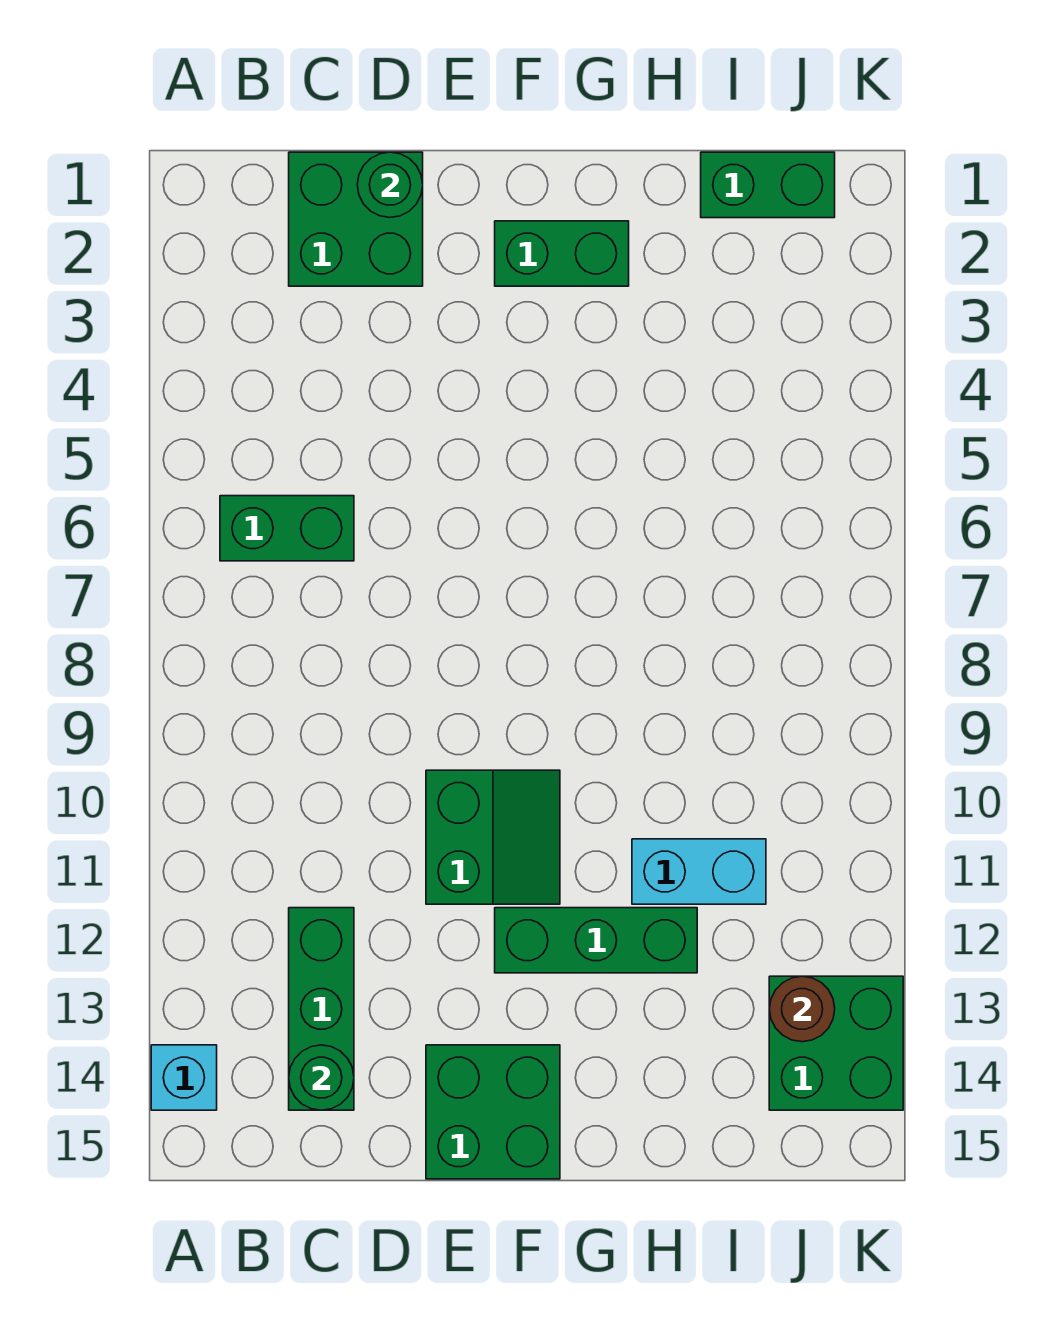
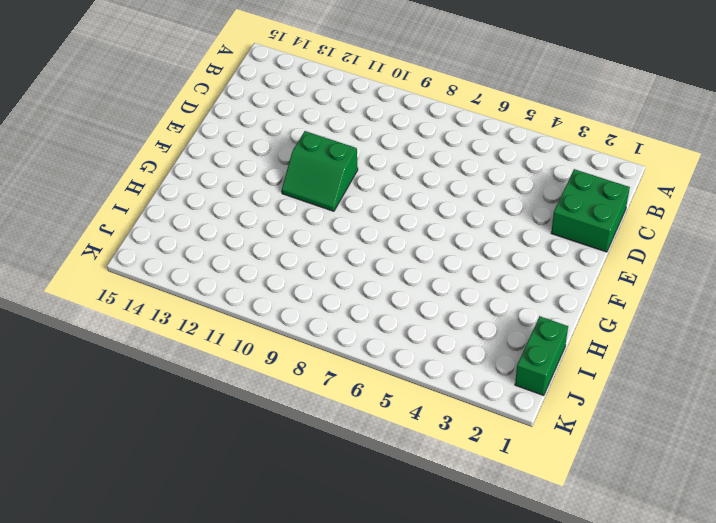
none -> cyan brick A14 level 1
none -> green brick B6:C6 level 1
none -> green brick C12:C14 level 1

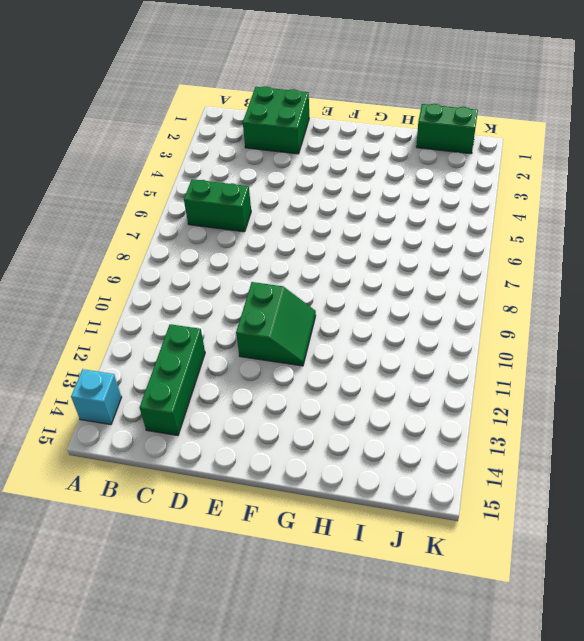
none -> green brick E14:F15 level 1
none -> green brick F2:G2 level 1
none -> green brick F12:H12 level 1

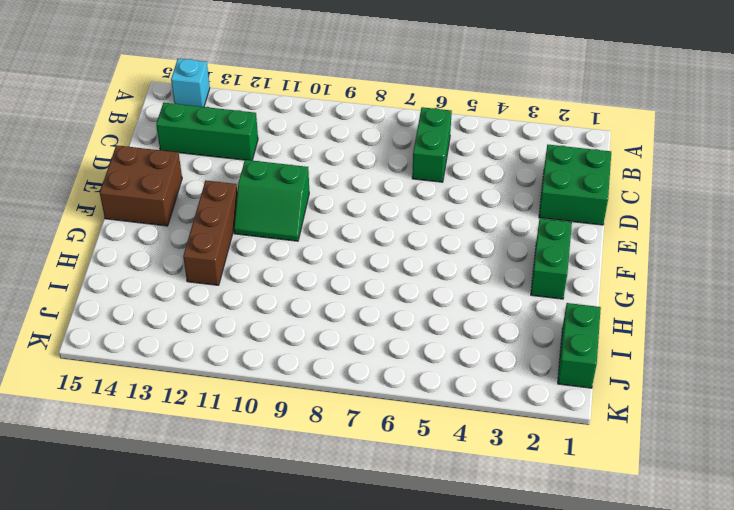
brown brick E14:F15 level 1 -> green brick E14:F15 level 1
brown brick F12:H12 level 1 -> green brick F12:H12 level 1
none -> cyan brick H11:I11 level 1
none -> green brick J13:K14 level 1
none -> green round brick C14 level 2

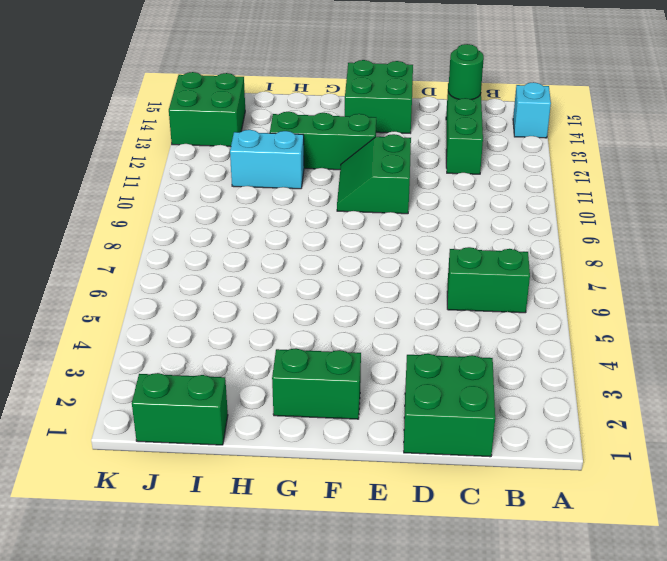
none -> green round brick D1 level 2
none -> brown round brick J13 level 2

